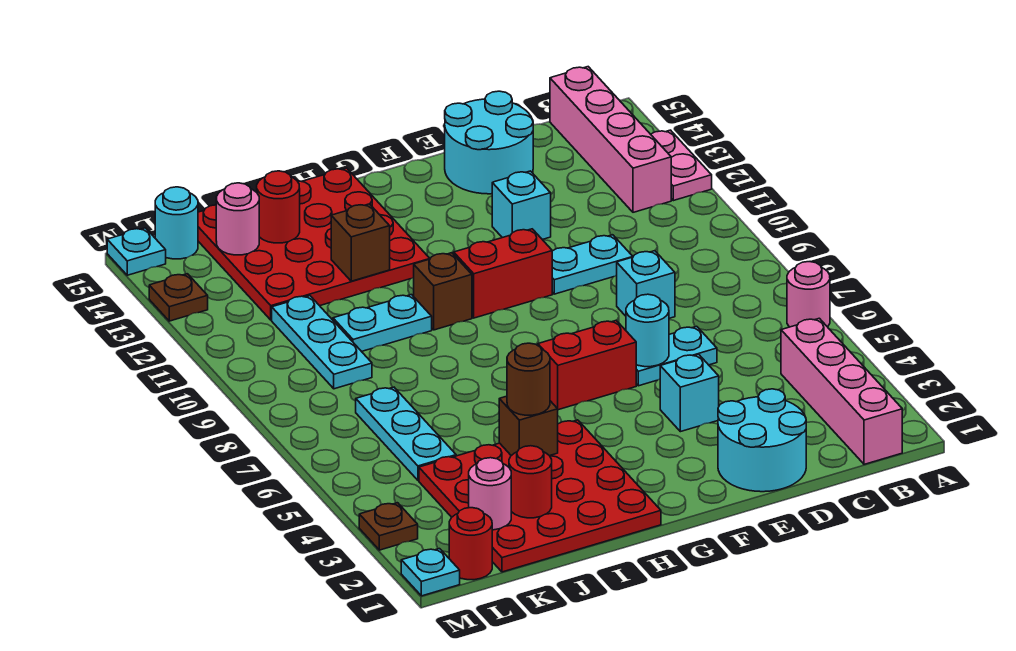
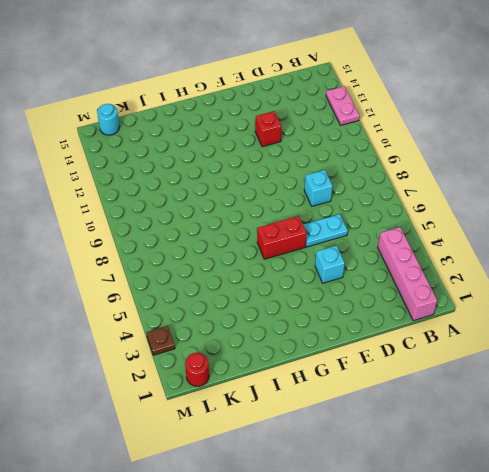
red brick E12 level 1 -> cyan brick E12 level 1
none -> pink round brick A6 level 1
none -> pink brick B12:B15 level 1
none -> cyan round brick D1:E2 level 1
none -> cyan plate D10:E10 level 1

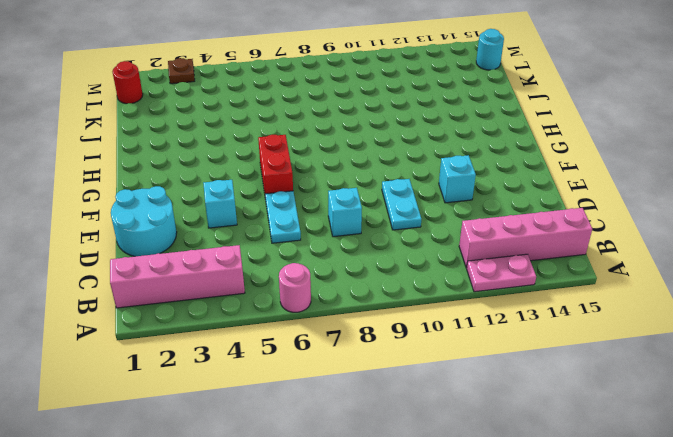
none -> cyan round brick D14:E15 level 1
none -> red brick F10:G10 level 1
none -> red plate H1:K4 level 1
none -> brown brick H10 level 1

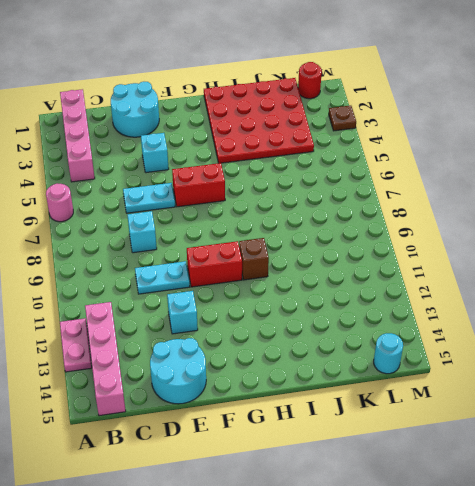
none -> red plate H12:K15 level 1
none -> cyan plate I10:J10 level 1
none -> cyan plate K5:K7 level 1
none -> cyan plate K9:K11 level 1

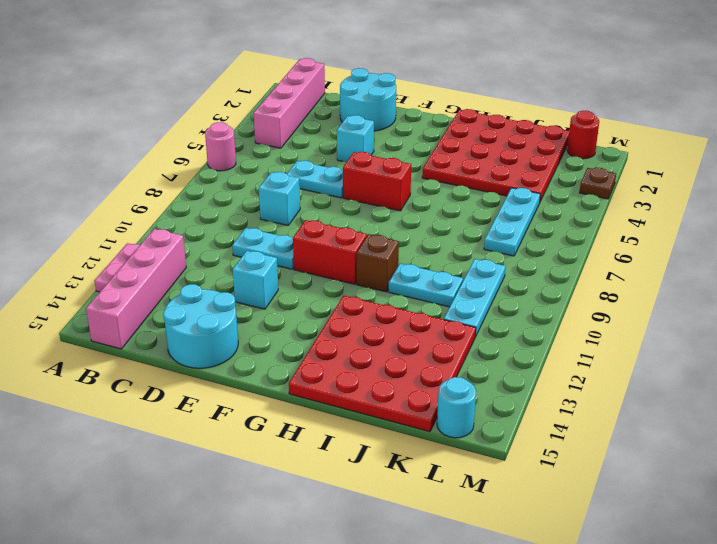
none -> cyan plate M1 level 1
none -> brown plate M13 level 1
none -> cyan plate M15 level 1
none -> cyan round brick E6 level 2

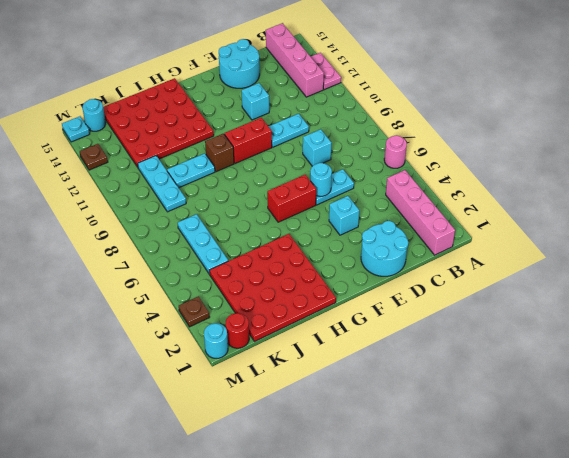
cyan round brick M1 level 1 -> cyan plate M1 level 1
none -> brown brick I4 level 2
none -> brown brick I12 level 2
none -> red round brick J2 level 2
none -> red round brick J14 level 2

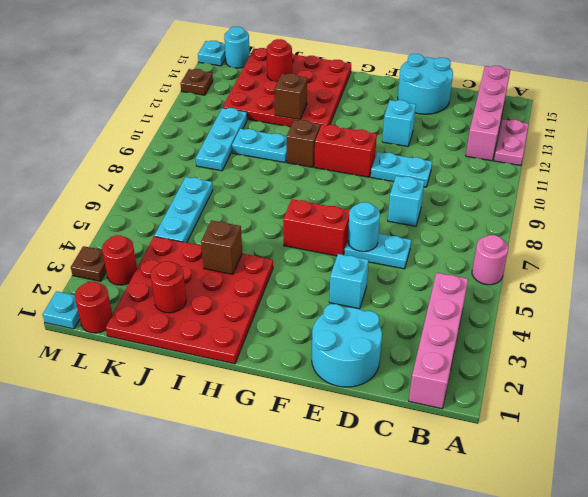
red round brick L3 level 1 -> none
none -> pink round brick K2 level 2
none -> pink round brick K14 level 2
none -> brown round brick I4 level 3

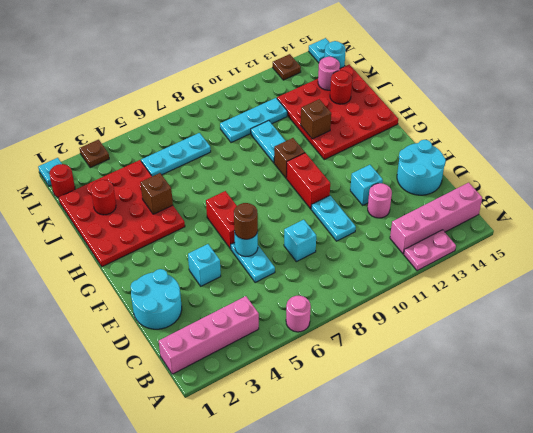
pink round brick D12 level 1 -> pink round brick K2 level 2
brown round brick E6 level 3 -> brown round brick I4 level 3

